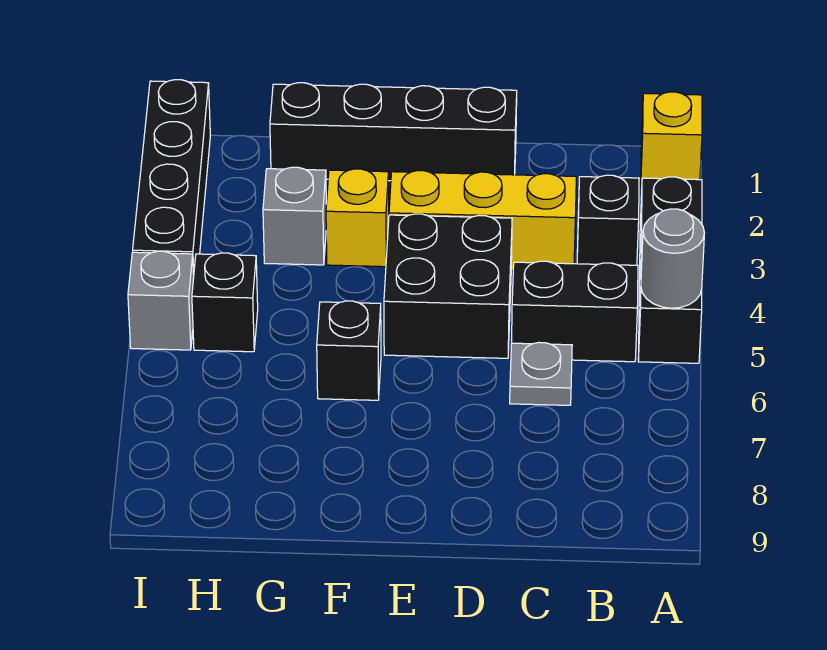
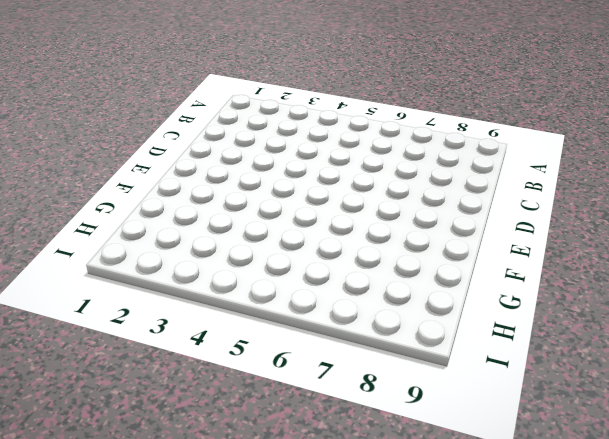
none -> yellow brick A1 level 1
none -> black brick A3:A5 level 1
none -> black brick B3 level 1

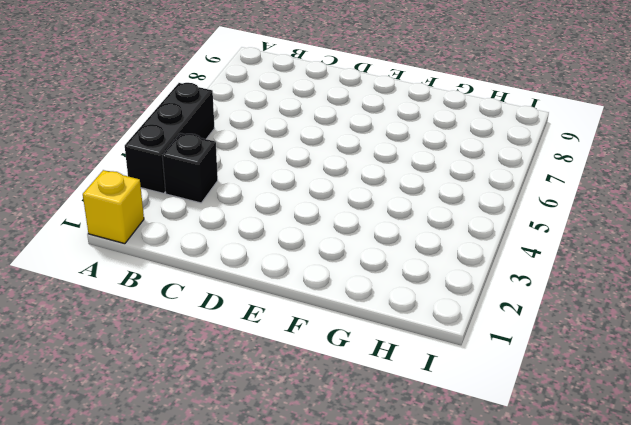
none -> black brick B5:C5 level 1
none -> yellow brick C3:E3 level 1
none -> grey plate C6 level 1

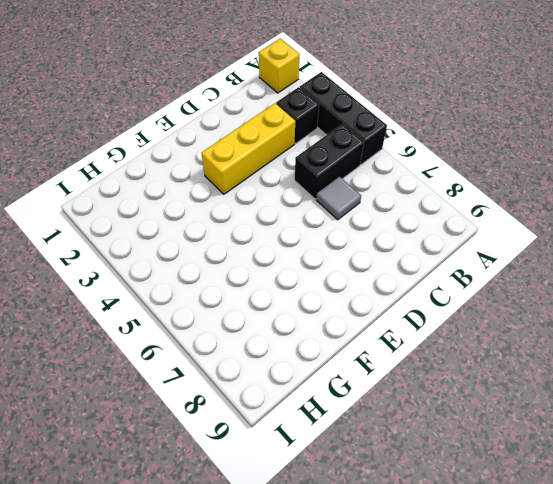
grey tile C6 level 1 -> grey plate C6 level 1
none -> black brick D1:G1 level 1
none -> black brick D4:E5 level 1
none -> yellow brick F3 level 1

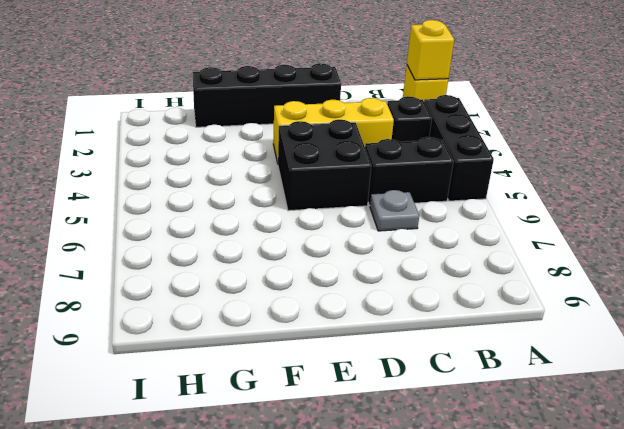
yellow brick A1 level 2 -> yellow brick F3 level 1
none -> black brick F6 level 1
none -> grey brick G3 level 1
none -> black brick H5 level 1

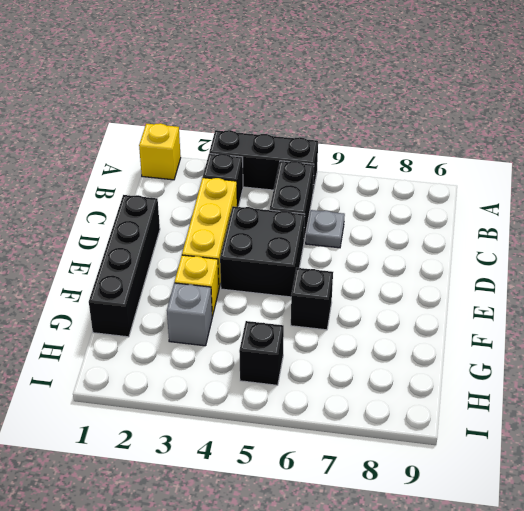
none -> black brick I1:I4 level 1
none -> grey brick I5 level 1
none -> grey round brick A5 level 2

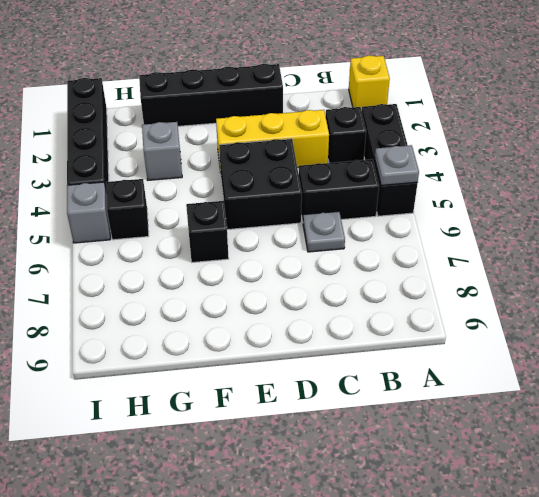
grey plate A5 level 2 -> grey round brick A5 level 2
none -> yellow brick F3 level 1

